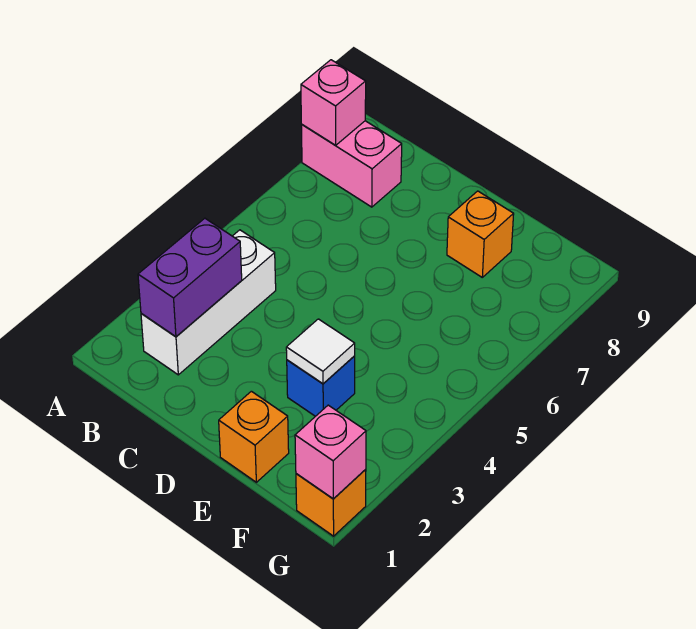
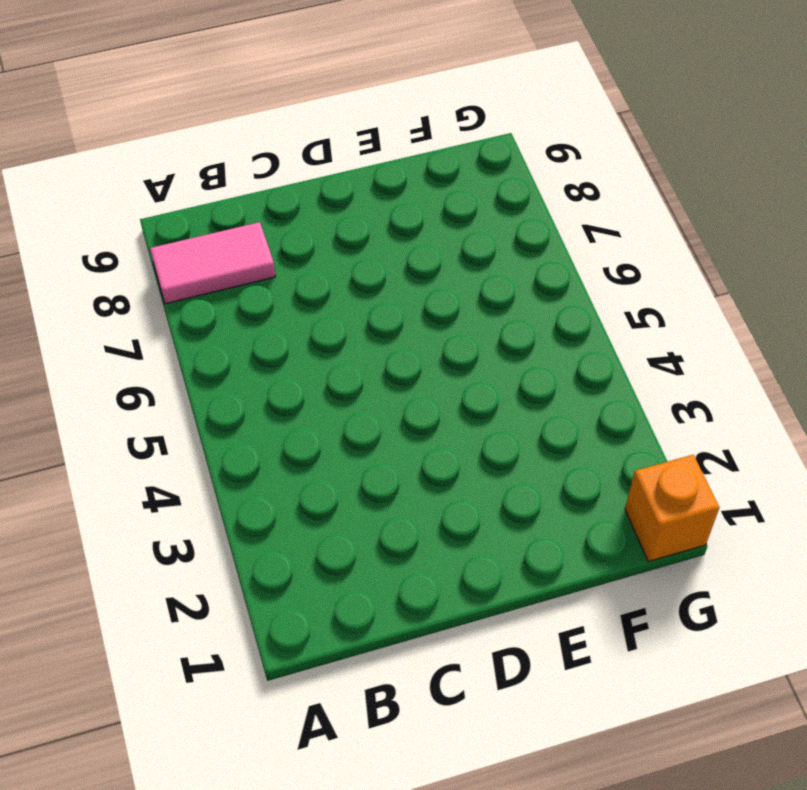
pink tile A8:B8 level 1 -> pink brick A8:B8 level 1
none -> white brick B2:B4 level 1
none -> orange brick E1 level 1

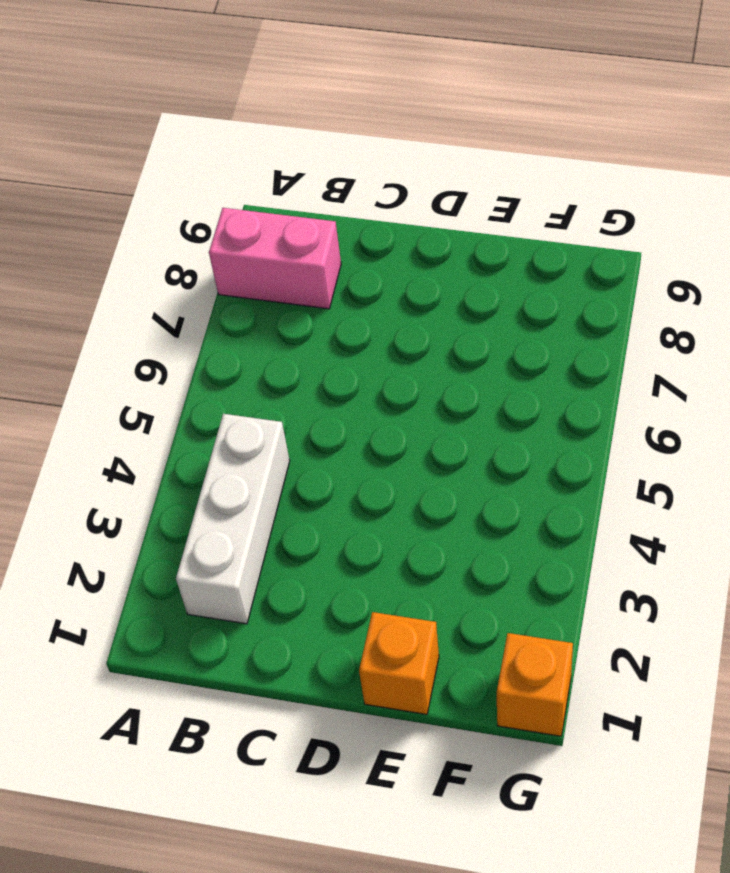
none -> blue brick E3 level 1
none -> orange brick E8 level 1

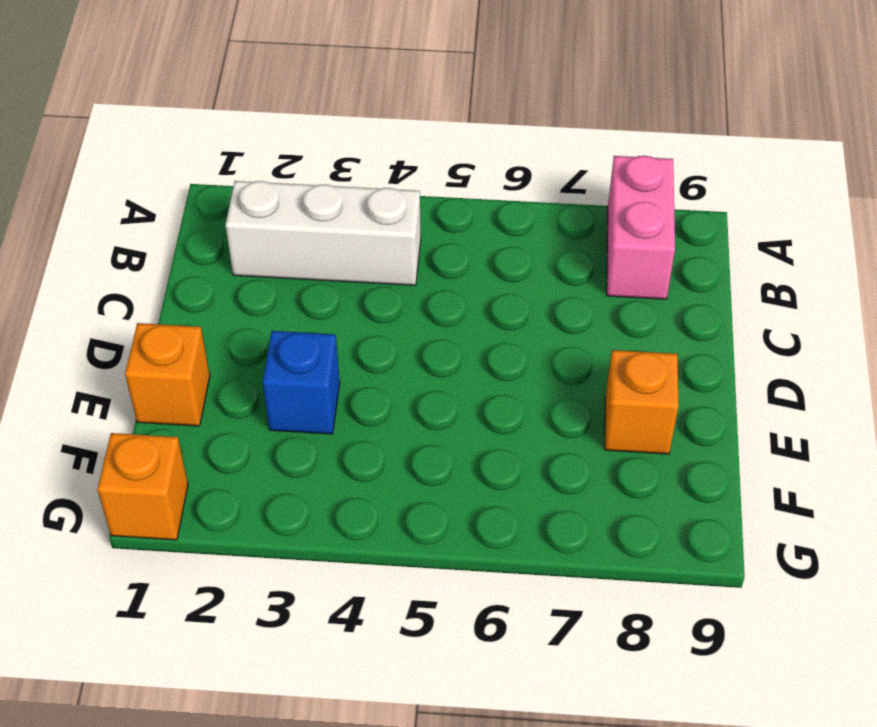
none -> pink brick A8 level 2
none -> purple brick B2:B3 level 2

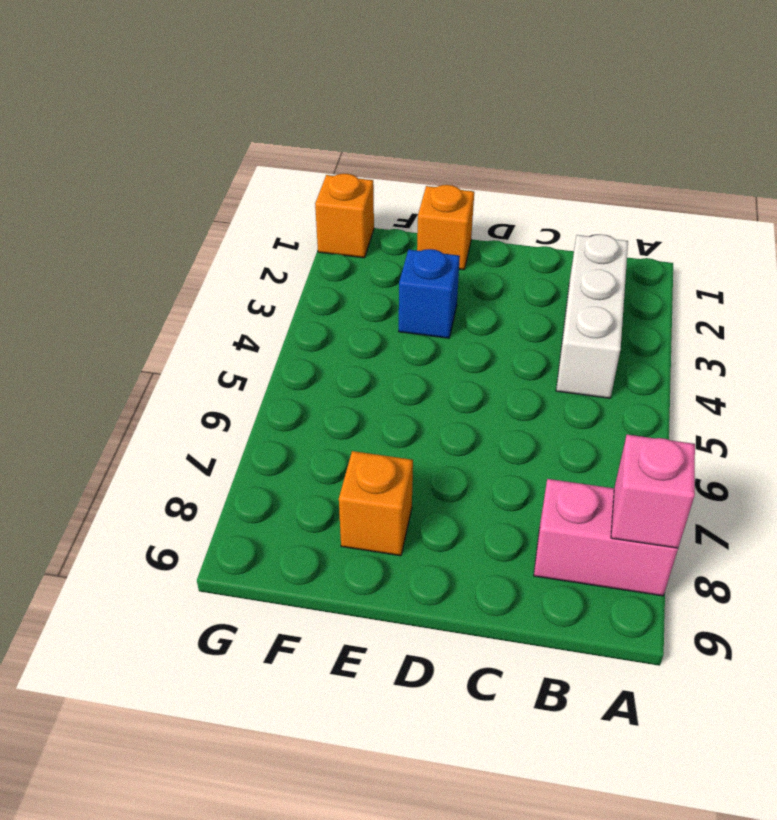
none -> purple brick B2:B3 level 2
none -> white tile E3 level 2

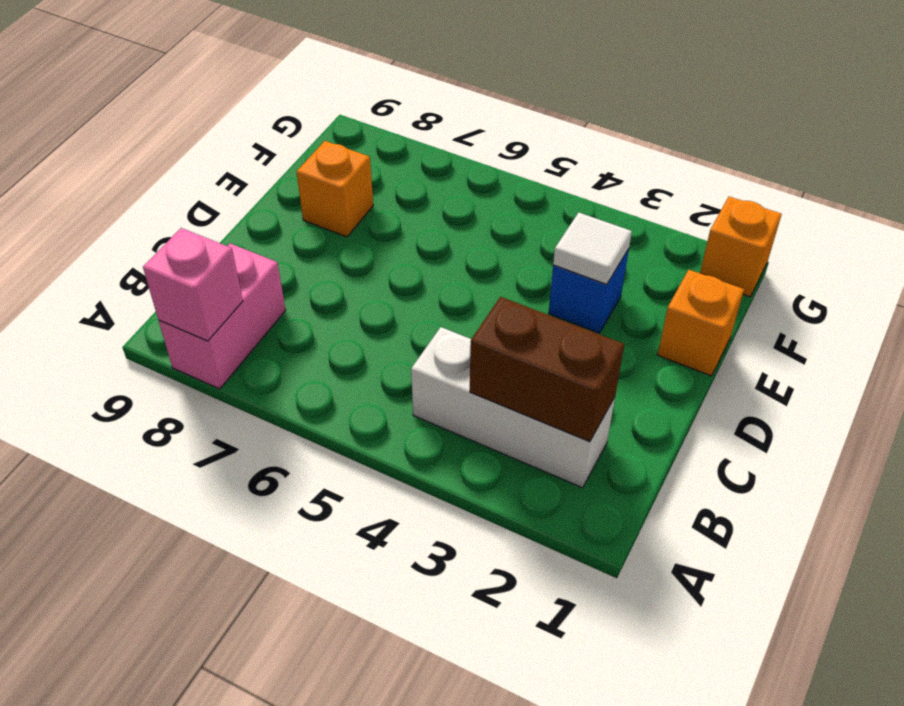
brown brick B2:B3 level 2 -> purple brick B2:B3 level 2
none -> pink brick G1 level 2

